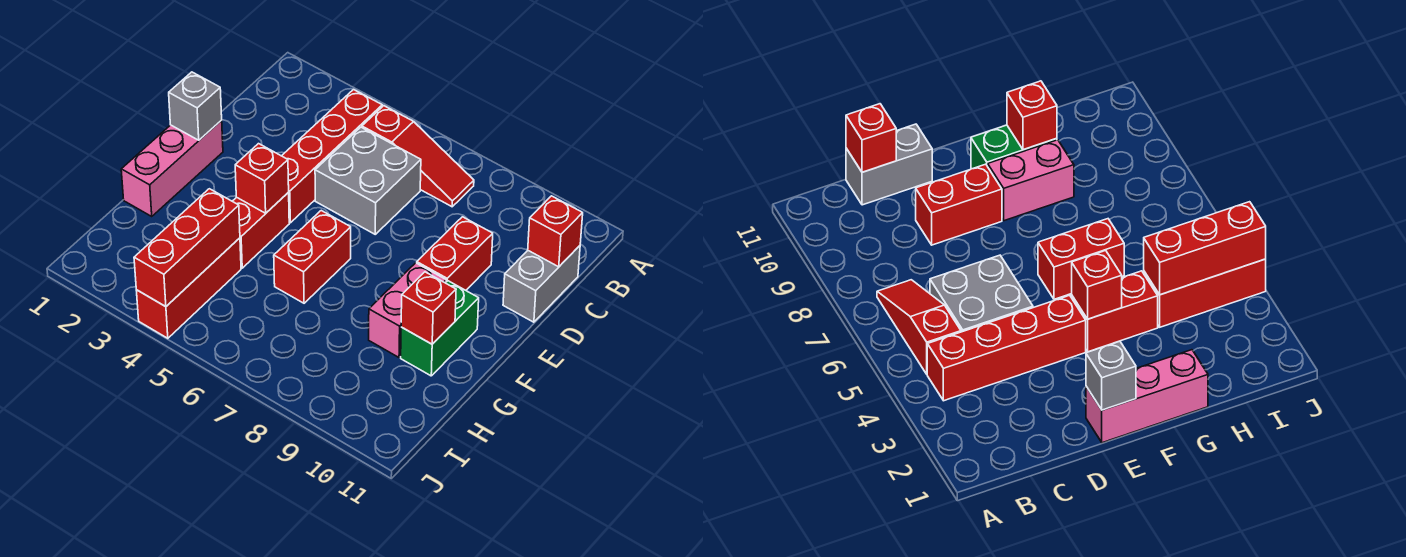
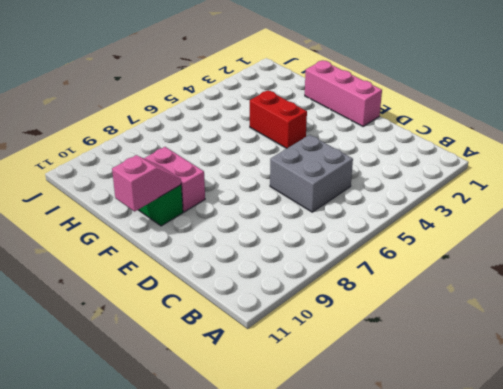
pink slope F10:F11 level 2 top 11 -> none
none -> red brick B4:E4 level 1
none -> red slope B5:B7 level 1 top 5
none -> grey brick C11:D11 level 1

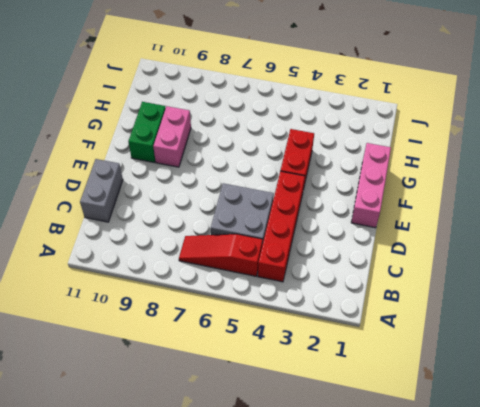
none -> red brick D9:E9 level 1
none -> red brick F6:G6 level 1
none -> red brick H4:J4 level 1

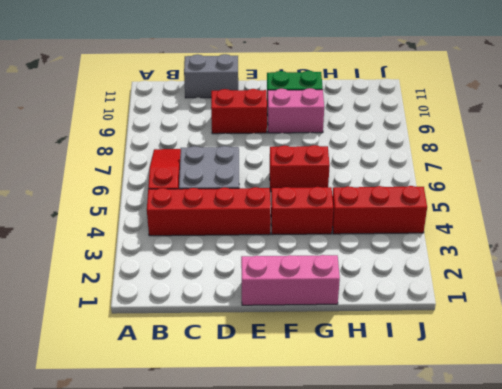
none -> red brick C11 level 2
none -> grey brick E1 level 2
none -> red brick F4 level 2

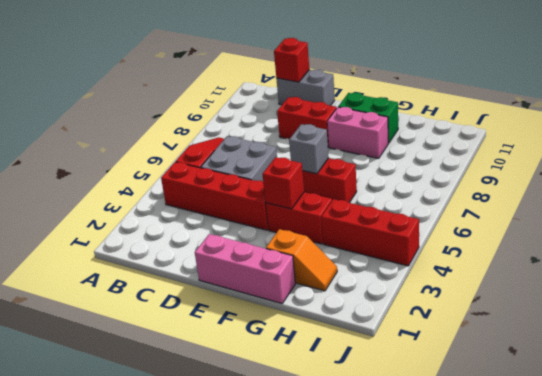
grey brick F6 level 2 -> grey brick E1 level 2
orange slope G2:H2 level 1 top G -> none
none -> red brick G10 level 2
none -> red brick H4:J4 level 2

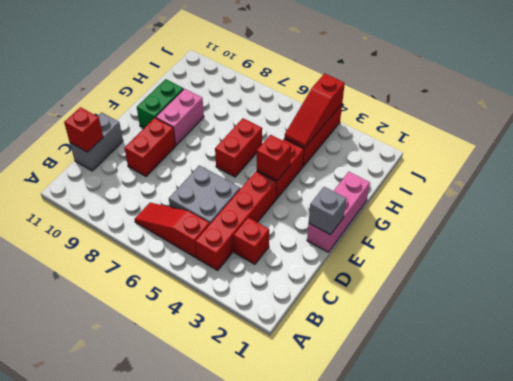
red brick C3 level 1 -> red brick G10 level 2
red slope H4:J4 level 2 top J -> red brick H4:J4 level 2

